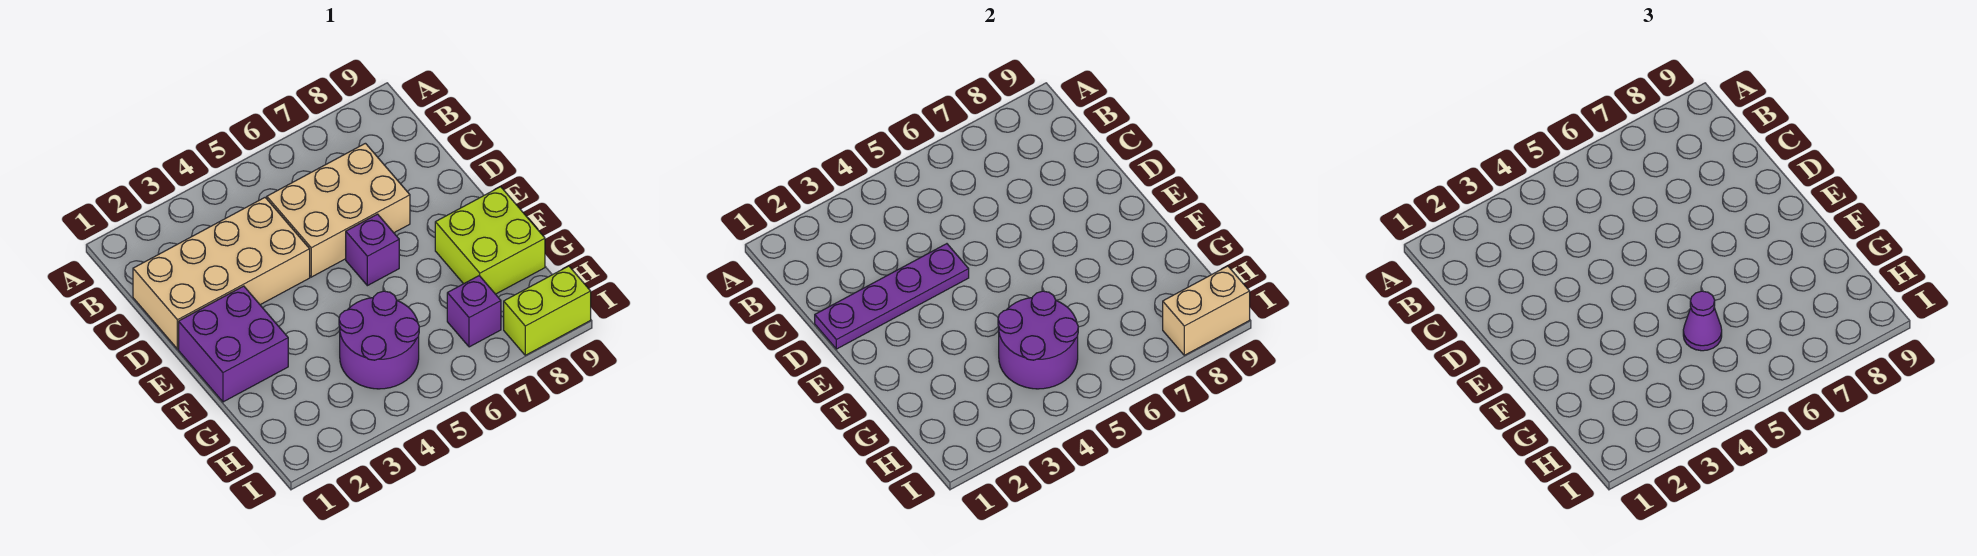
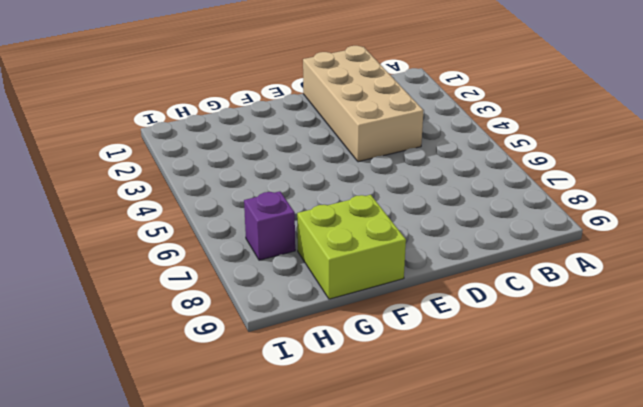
none -> tan brick C5:D7 level 1
none -> purple brick E1:F2 level 1
none -> purple brick E6 level 1

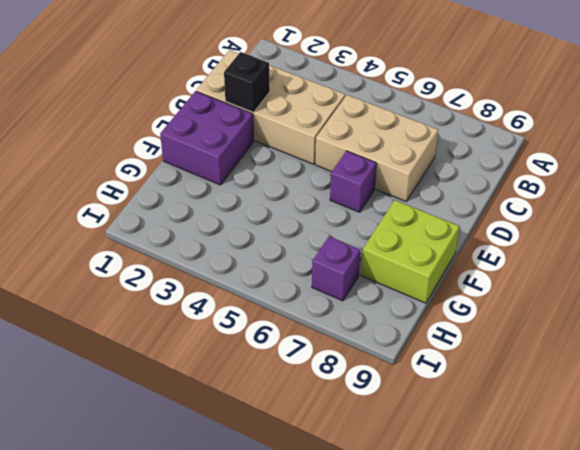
black brick D2 level 2 -> purple plate D1:D4 level 2
none -> purple round brick G4:H5 level 1
none -> lime brick I8:I9 level 1
none -> purple round brick G4:H5 level 2

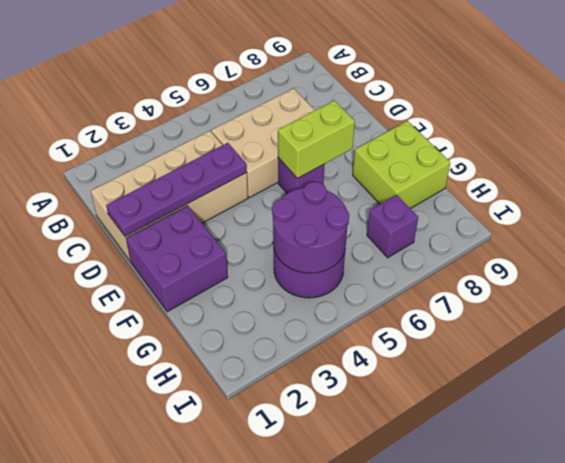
lime brick E6:E7 level 2 -> lime brick I8:I9 level 1
none -> tan brick I8:I9 level 2
none -> purple cone G5 level 3

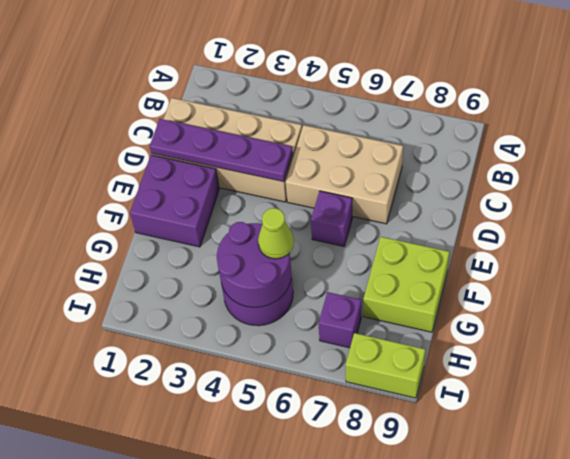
lime cone G5 level 3 -> purple cone G5 level 3
none -> tan brick I8:I9 level 2

